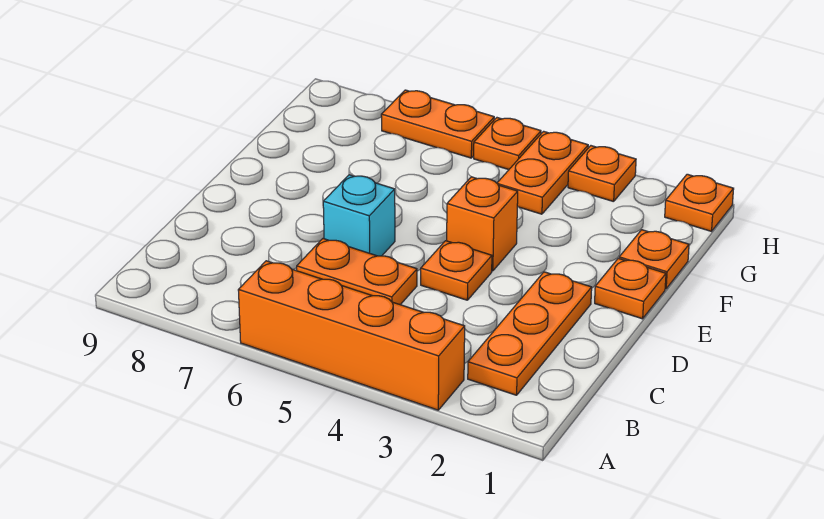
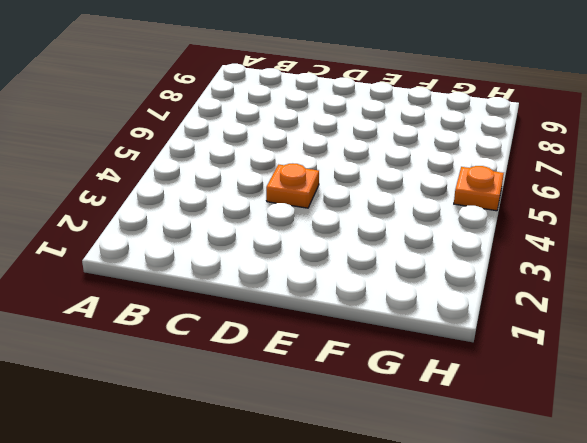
none -> orange brick A3:A6 level 1
none -> orange plate B2:D2 level 1
none -> orange plate C5:C6 level 1

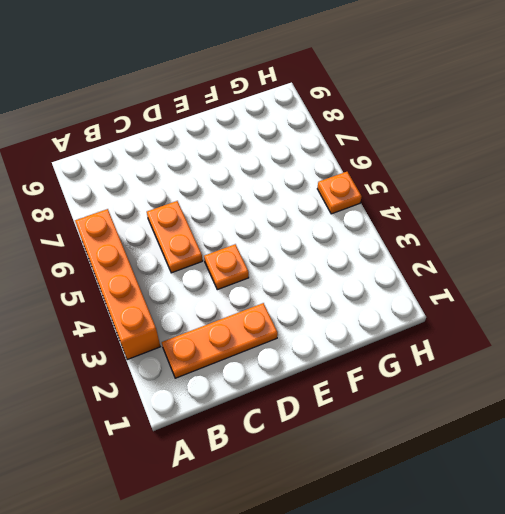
none -> cyan brick D6 level 1
none -> orange plate E1 level 1
none -> orange brick E4 level 1

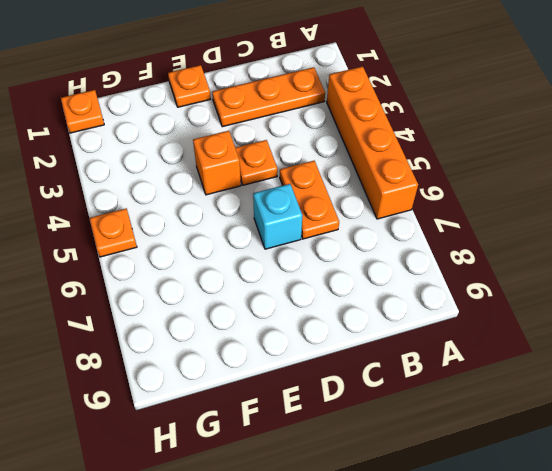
none -> orange plate F1 level 1
none -> orange plate G4:H4 level 1
none -> orange plate H3 level 1

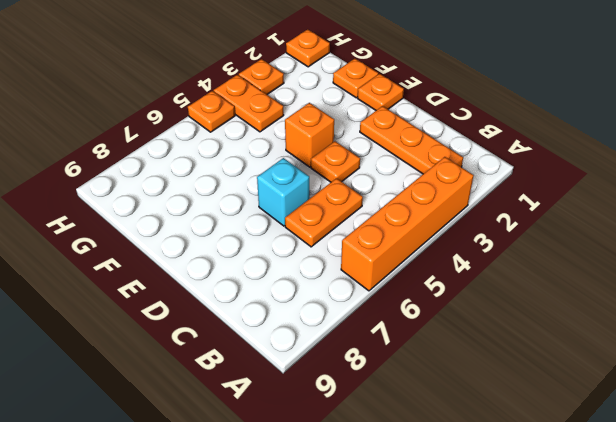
none -> orange plate H6:H7 level 1

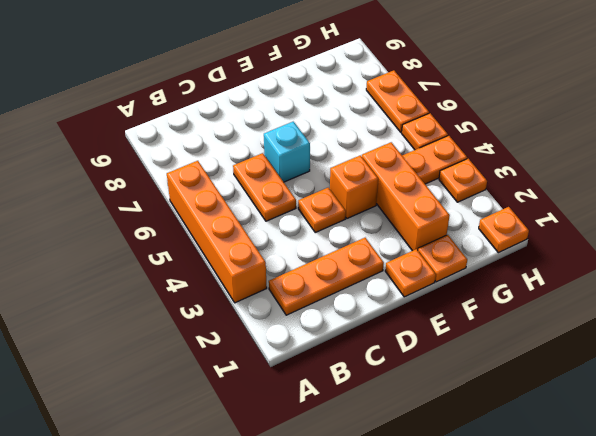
orange brick F2:F4 level 1 -> none

